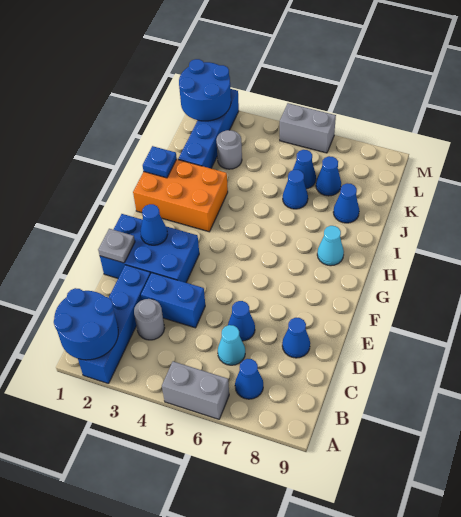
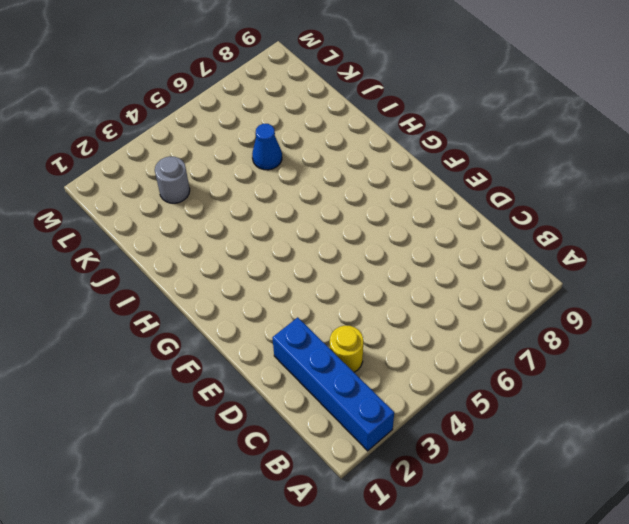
yellow round brick C3 level 1 -> grey round brick C3 level 1
none -> grey brick A5:A6 level 1
none -> blue cone B7 level 1
none -> cyan cone C6 level 1

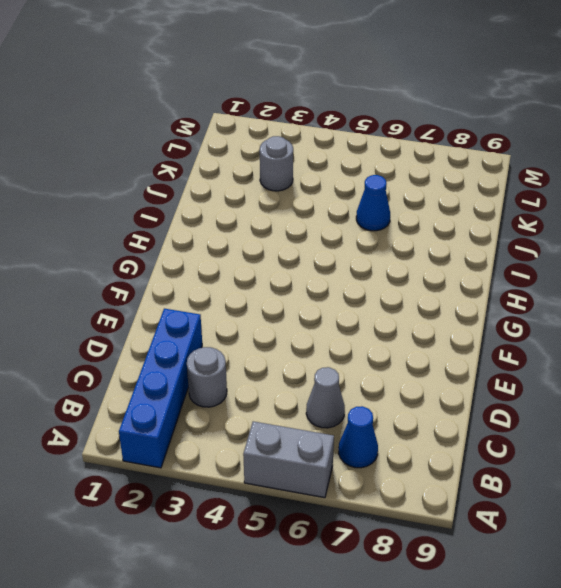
grey cone C6 level 1 -> cyan cone C6 level 1
none -> blue brick D3:D4 level 1
none -> blue cone D6 level 1
none -> blue cone D8 level 1

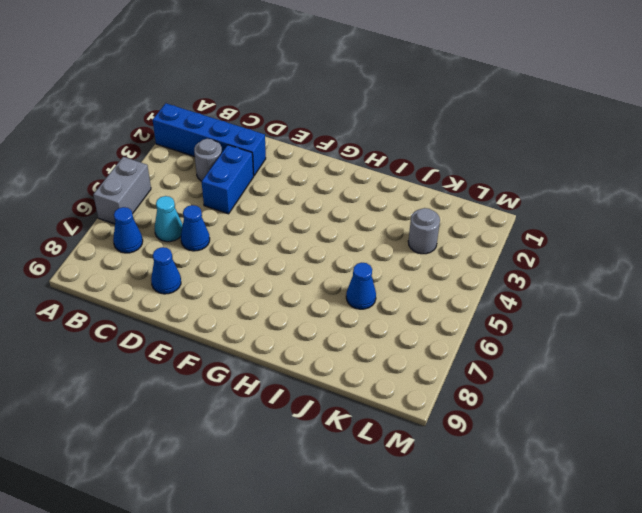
none -> blue brick E1:F3 level 1
none -> orange brick H1:I3 level 1
none -> cyan cone H8 level 1

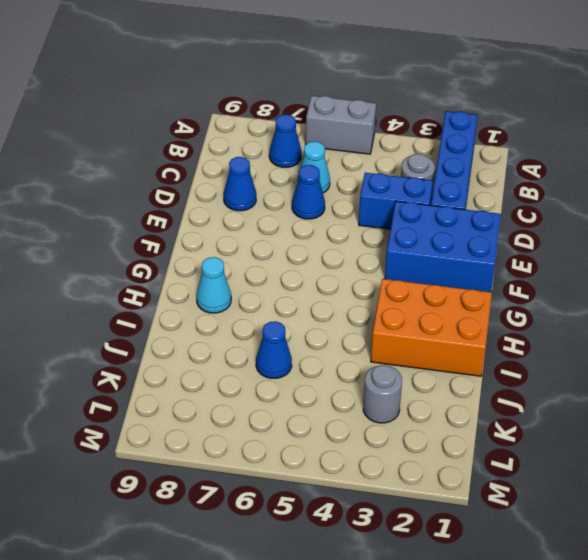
none -> blue brick J2:M2 level 1
none -> blue cone J8 level 1
none -> blue cone K6 level 1

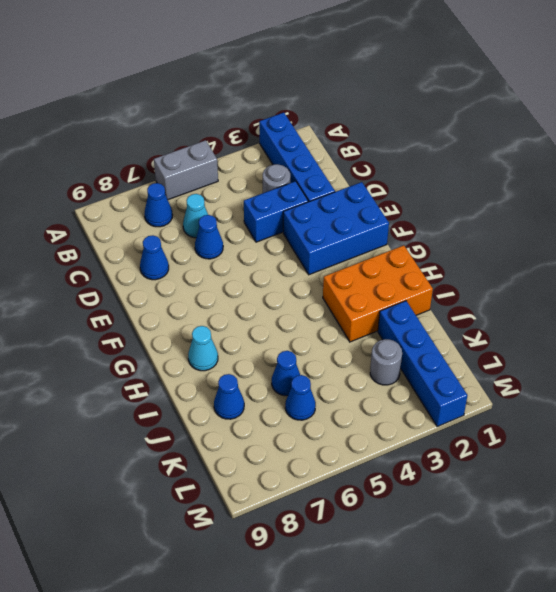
none -> blue cone K7 level 1
none -> grey brick M5:M6 level 1
none -> blue round brick A1:B2 level 2

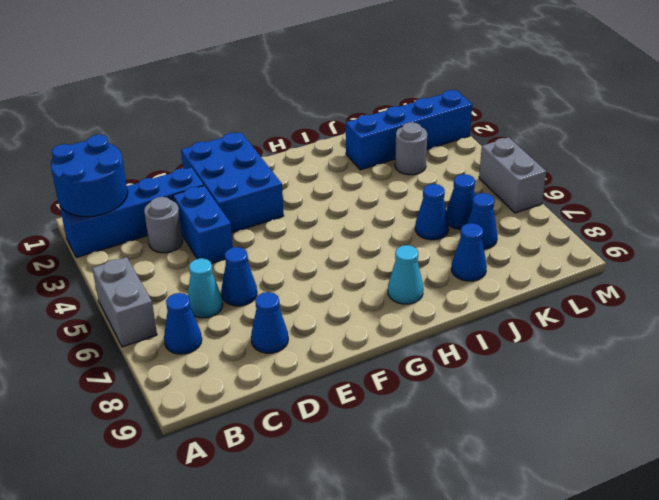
none -> orange brick H1:I3 level 1
none -> grey plate E1 level 2
none -> blue cone F2 level 2

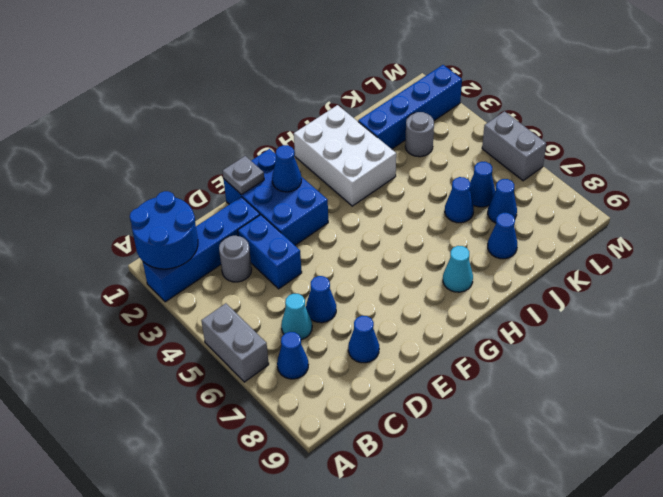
white brick H1:I3 level 1 -> orange brick H1:I3 level 1
none -> blue plate I1 level 2
none -> blue round brick L1:M2 level 2

